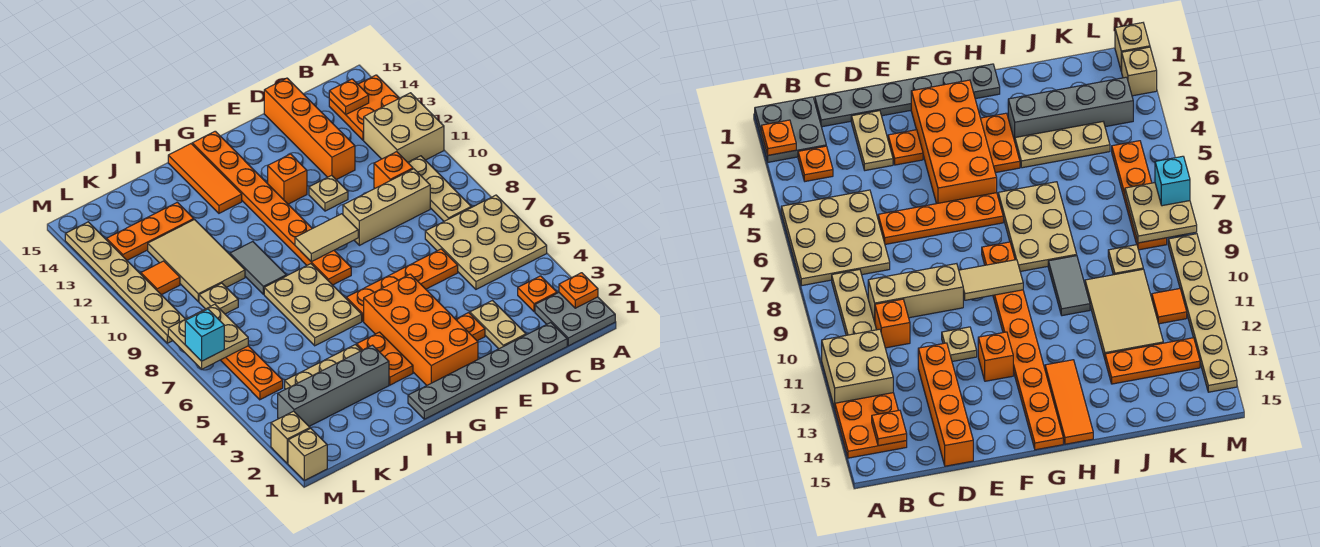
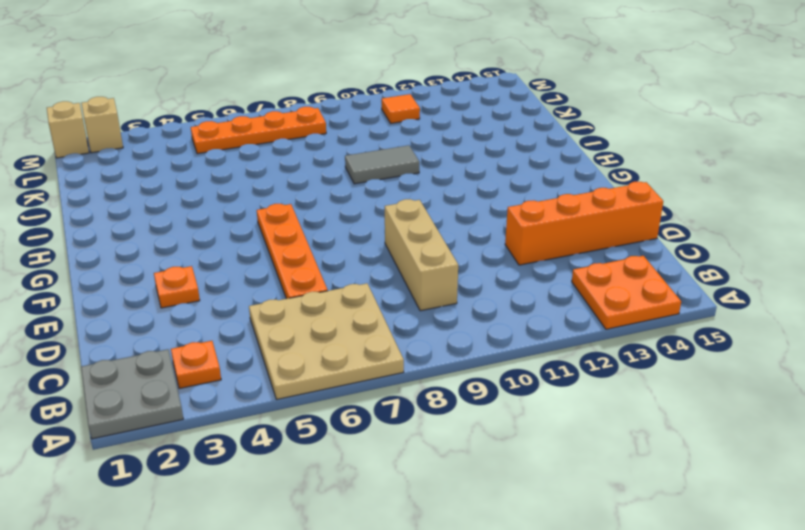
none -> tan brick A11:B12 level 1
none -> tan plate B8:B10 level 1
none -> grey plate C1:H1 level 1
none -> orange brick C10 level 1

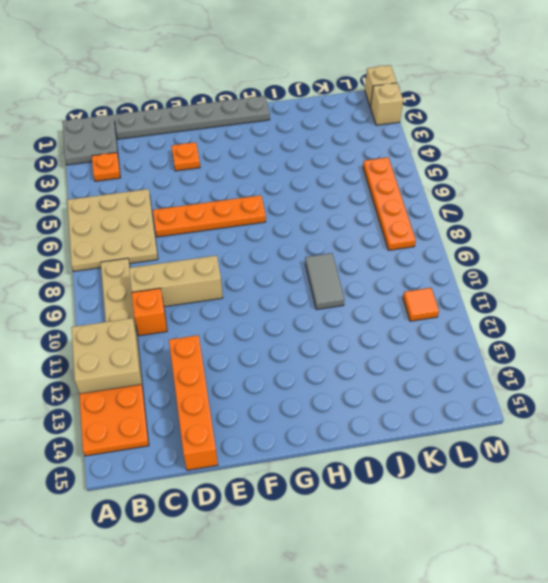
none -> tan plate D2:D3 level 1
none -> tan plate E11 level 1
none -> orange brick F2:G5 level 1
none -> orange brick F12 level 1

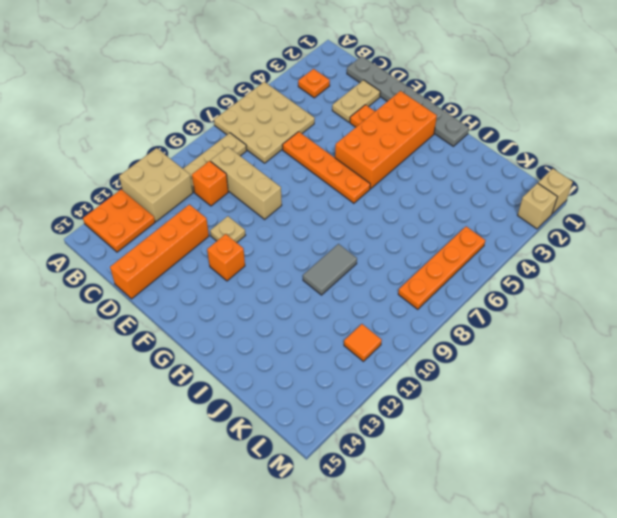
none -> grey plate A1:B2 level 1
none -> orange plate G8:G15 level 1
none -> orange plate H3:H4 level 1
none -> tan plate H6:I8 level 1

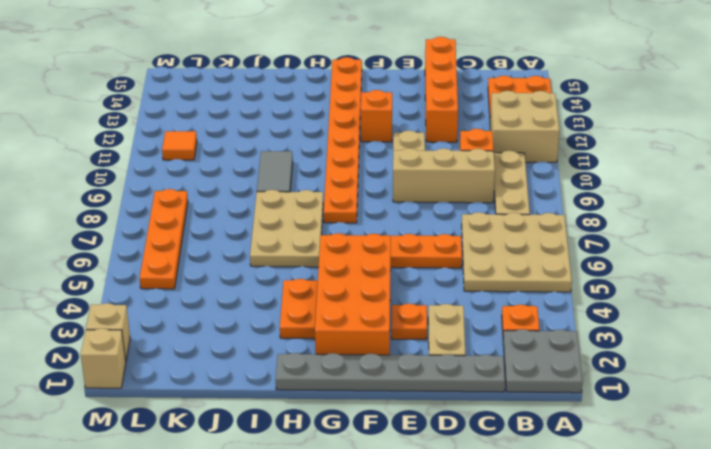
none -> orange tile H13:H15 level 1
none -> grey brick I3:L3 level 1
none -> tan plate I4:K4 level 1
none -> tan tile J10:K12 level 1

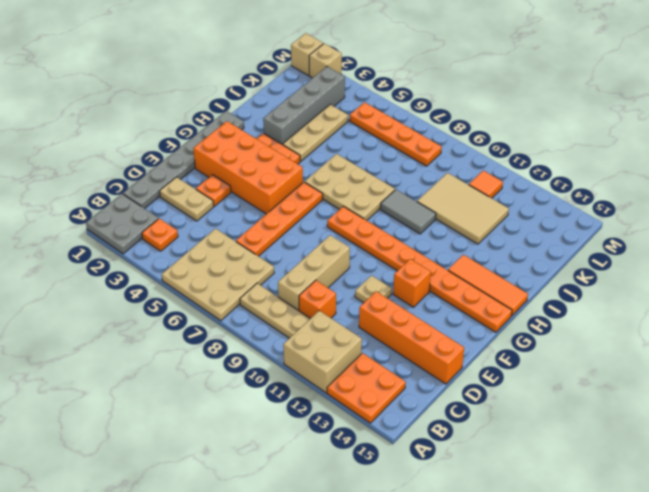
none -> orange plate J13:L13 level 1
none -> tan plate K9 level 1
none -> tan plate M9:M14 level 1
none -> orange plate A2 level 2

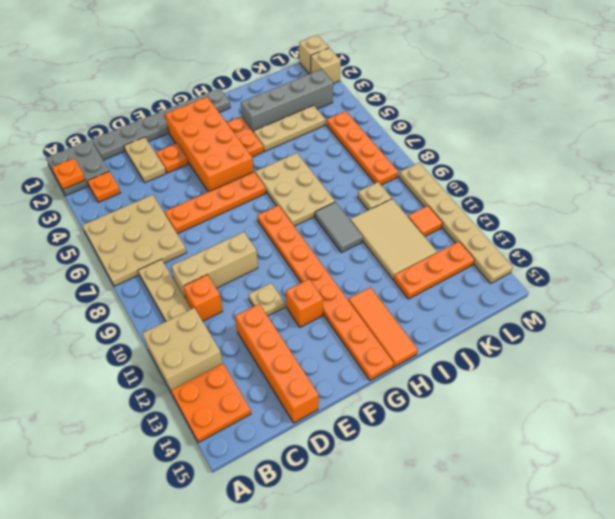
none -> orange plate B14 level 2
none -> tan tile F9:G9 level 2
none -> tan plate L7:M8 level 2
none -> cyan brick M7 level 3

